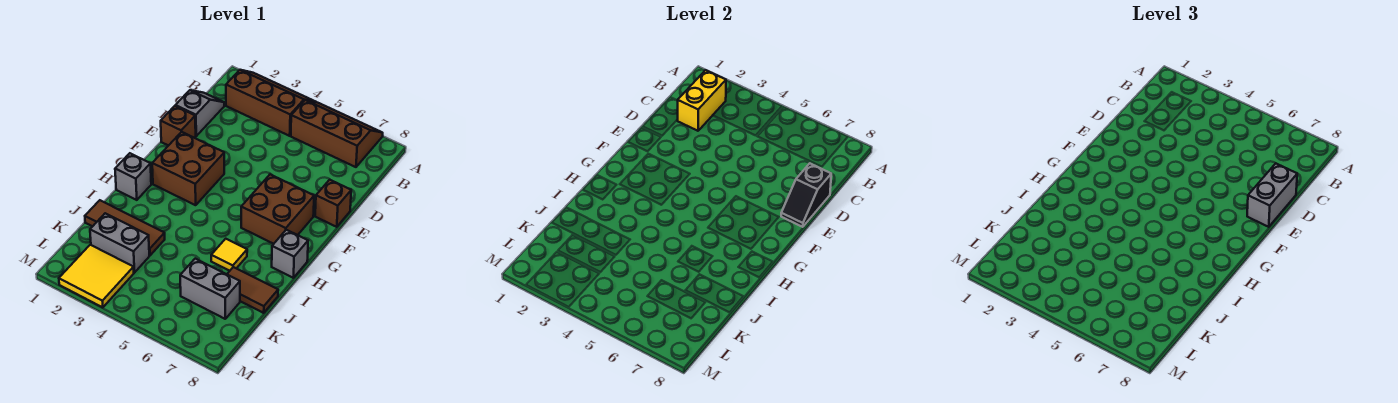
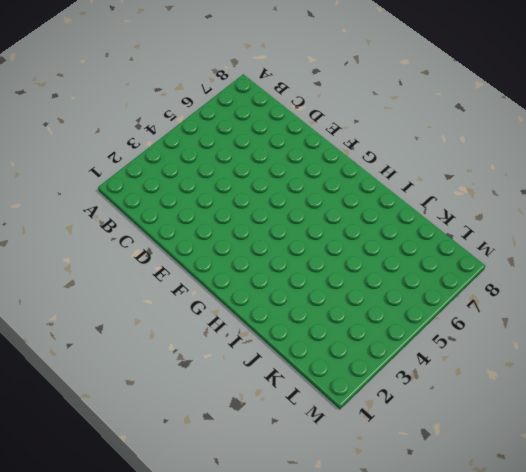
none -> brown slope A2:B4 level 1 top B
none -> brown slope A5:B7 level 1 top B
none -> grey slope C1:D1 level 1 top D

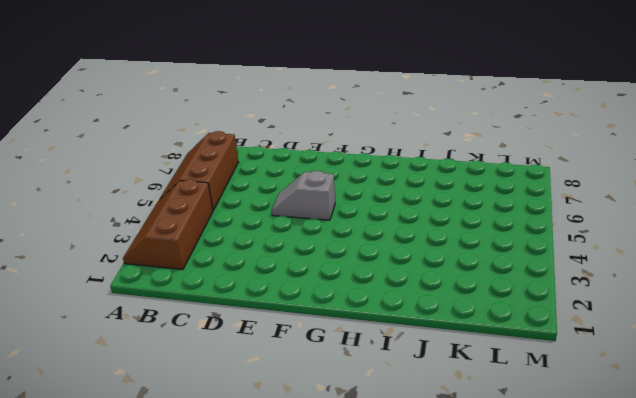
grey slope E5:F5 level 1 top F -> grey slope C1:D1 level 1 top D
none -> brown brick E1 level 1
none -> brown brick E8 level 1
none -> brown brick F2:G3 level 1

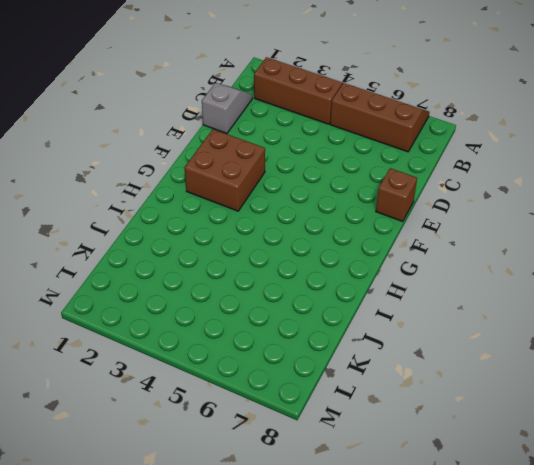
none -> brown brick E1 level 1
none -> brown brick F6:G7 level 1
none -> grey brick H1 level 1

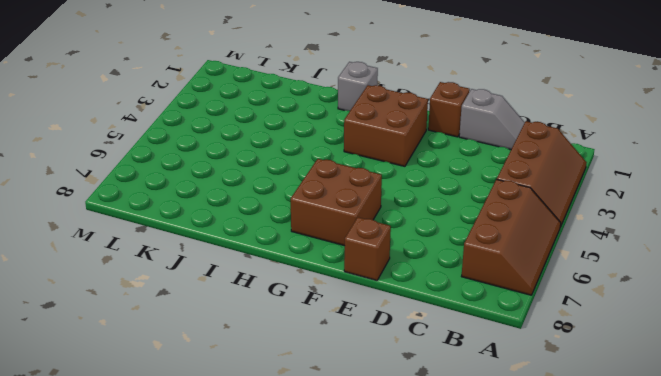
none -> grey brick H8 level 1
none -> yellow tile I6 level 1
none -> brown tile J1:J3 level 1

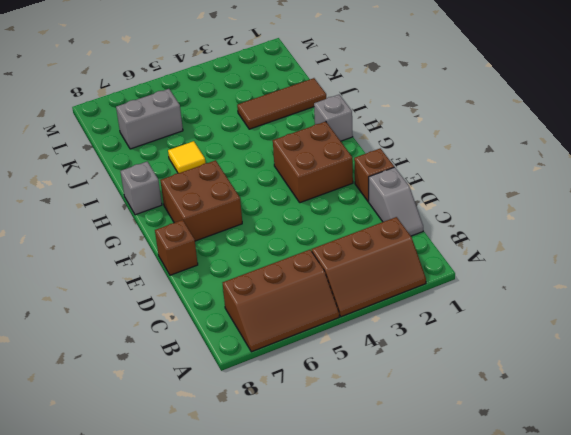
none -> brown tile J7:J8 level 1
none -> grey brick K2:K3 level 1
none -> yellow tile L2:M3 level 1

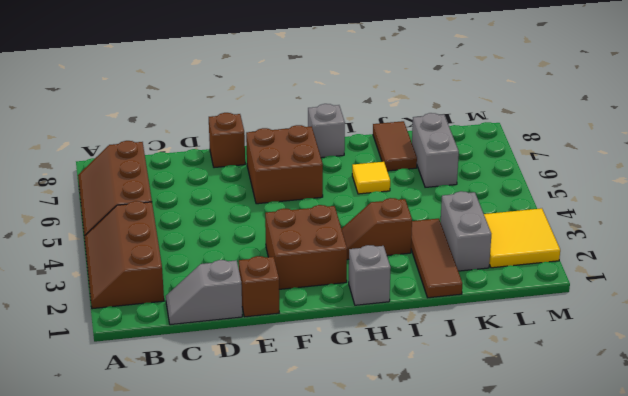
brown slope H3:I3 level 1 top I -> none
none -> yellow brick B2:C2 level 2
none -> black slope D8:E8 level 2 top D
none -> grey brick D8:E8 level 3

